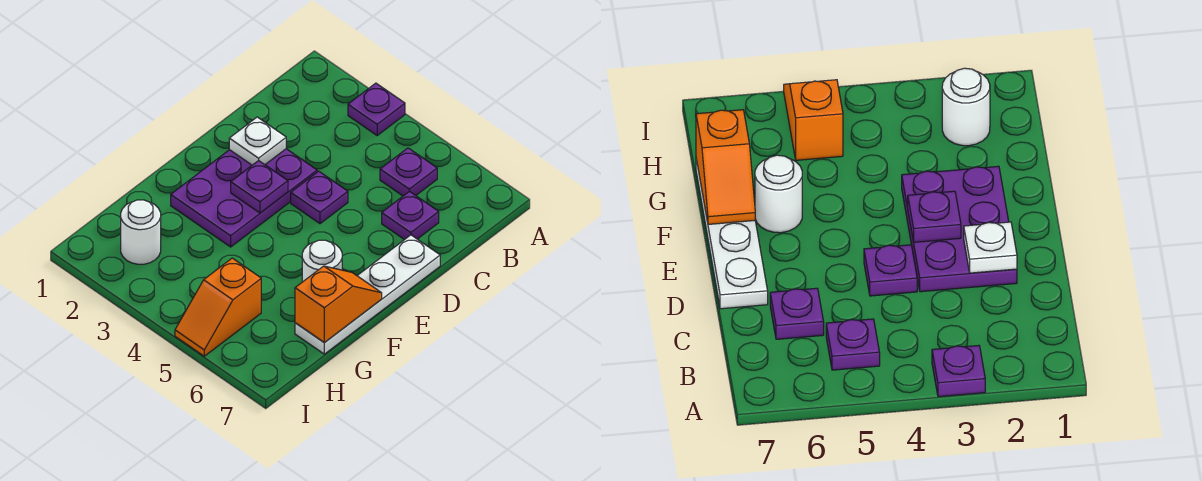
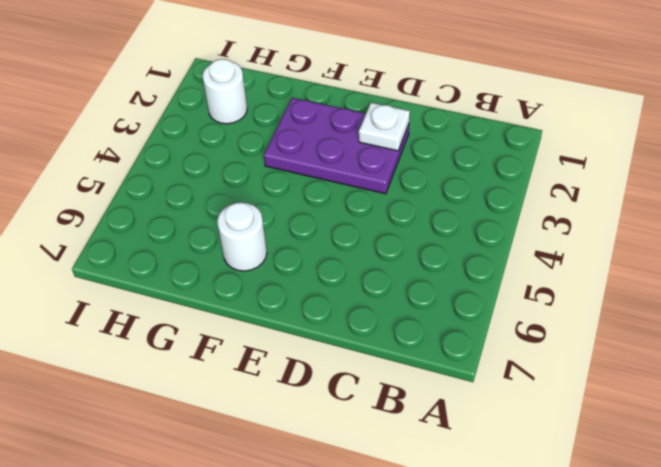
none -> purple plate A3 level 1
none -> purple plate B5 level 1
none -> purple plate C6 level 1

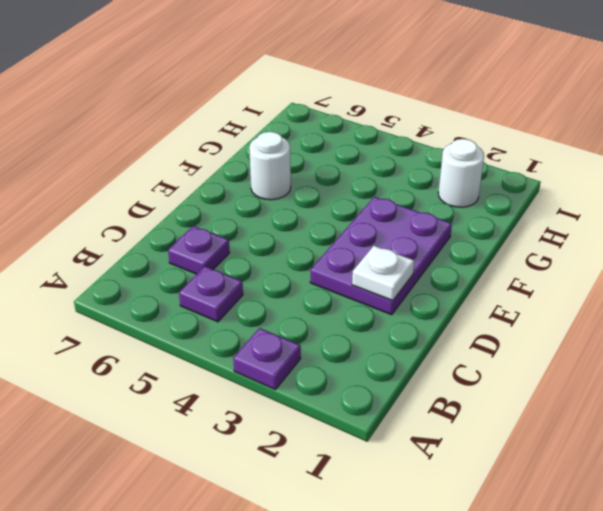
none -> purple plate D4 level 1
none -> white plate D7:G7 level 1
none -> orange slope H5:I5 level 1 top H

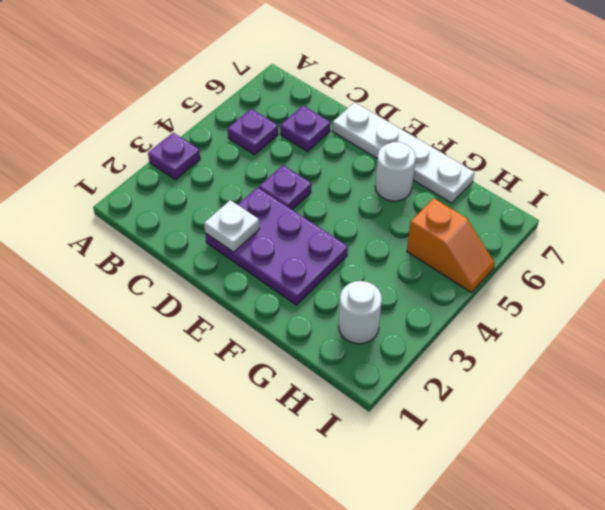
none -> purple plate E3 level 2
none -> orange slope F7:G7 level 2 top G

